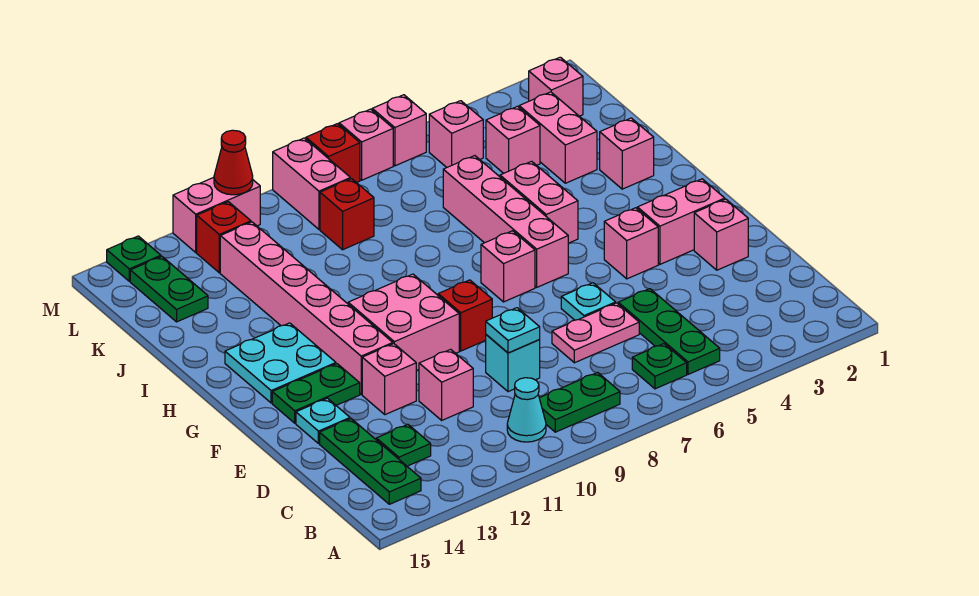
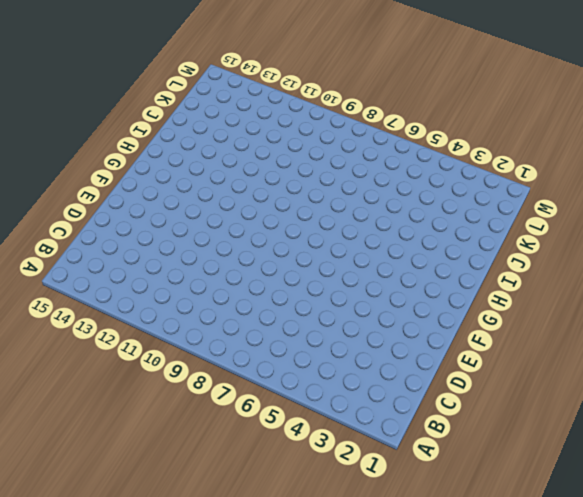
none -> green plate B5:D5 level 1
none -> green plate B6 level 1
none -> green plate B8:B9 level 1
none -> cyan cone B10 level 1

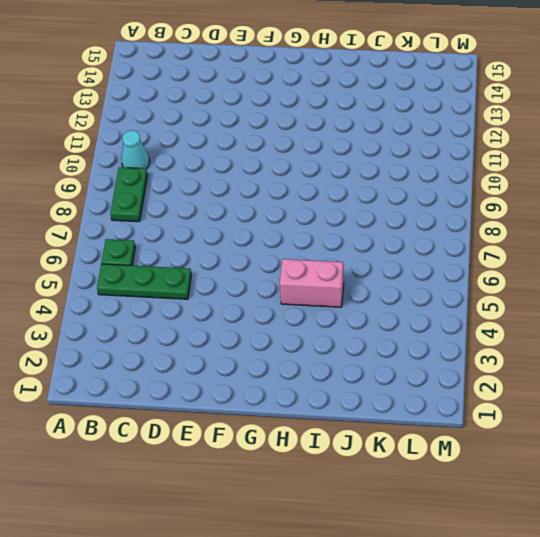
none -> green plate B14:D14 level 1
none -> green plate C13 level 1
none -> pink plate D6:D7 level 1
none -> cyan brick D9 level 1

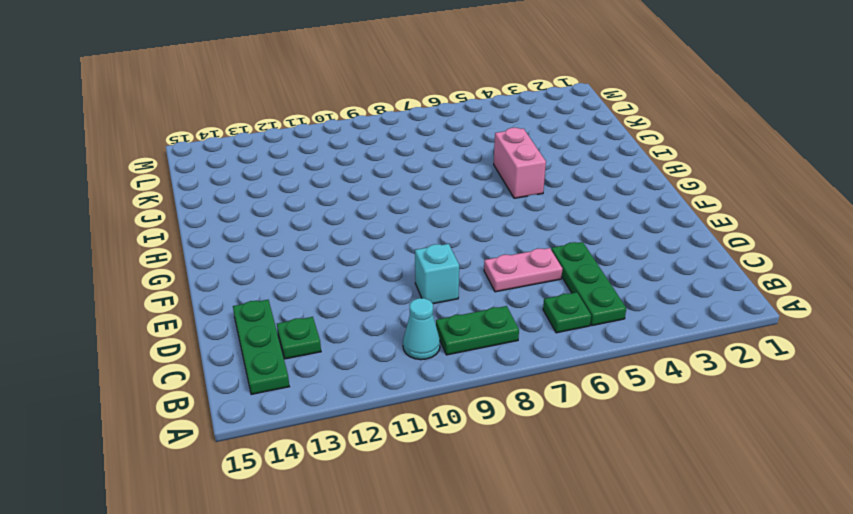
none -> pink brick D11 level 1
none -> pink brick E2 level 1
none -> cyan plate E6 level 1
none -> pink brick E12 level 1

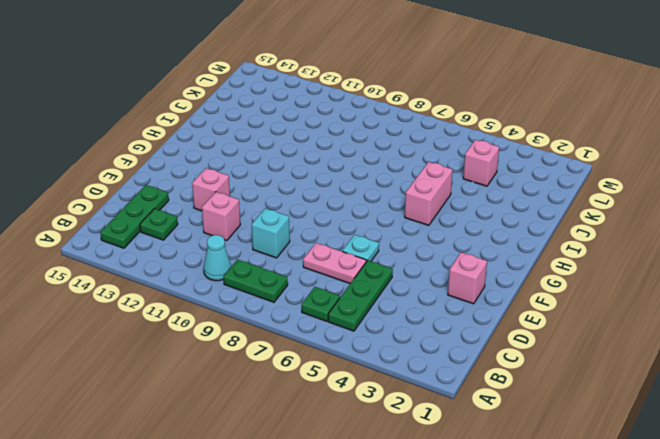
none -> cyan plate E14 level 1
none -> pink brick F2:F3 level 1
none -> pink brick F4 level 1
none -> red brick F9 level 1

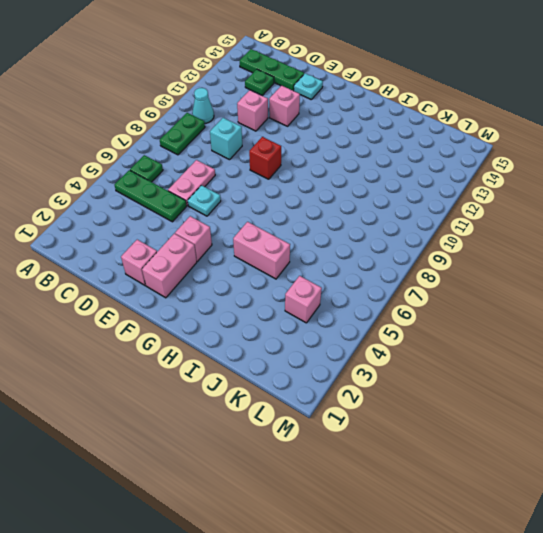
none -> pink brick F10:G11 level 1
none -> pink brick F12:K12 level 1
none -> green plate F13:F14 level 1
none -> pink brick G6:J6 level 1

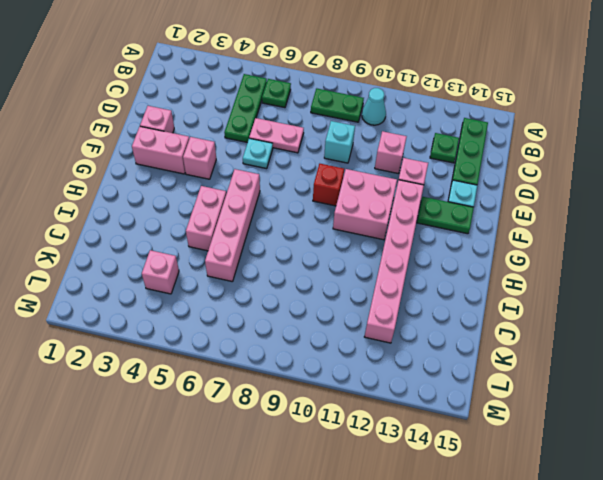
none -> pink brick G7 level 1
none -> cyan plate G13:H14 level 1
none -> pink brick I2 level 1
none -> pink brick J3:K3 level 1

